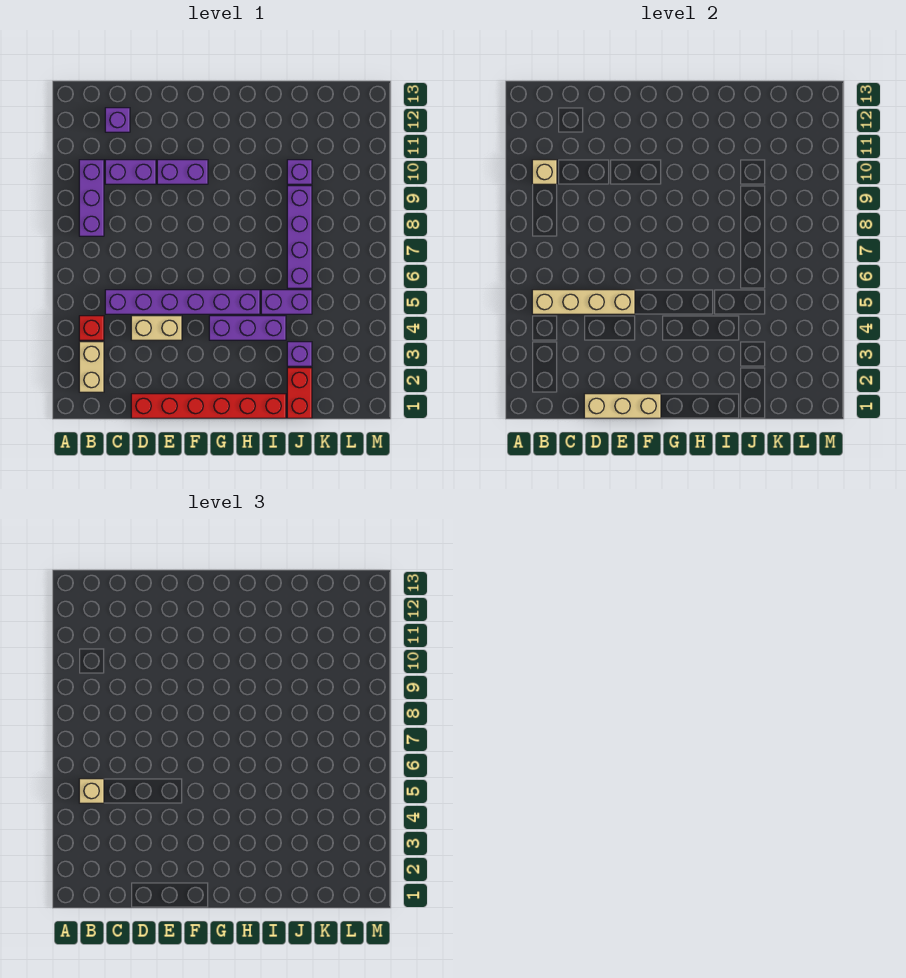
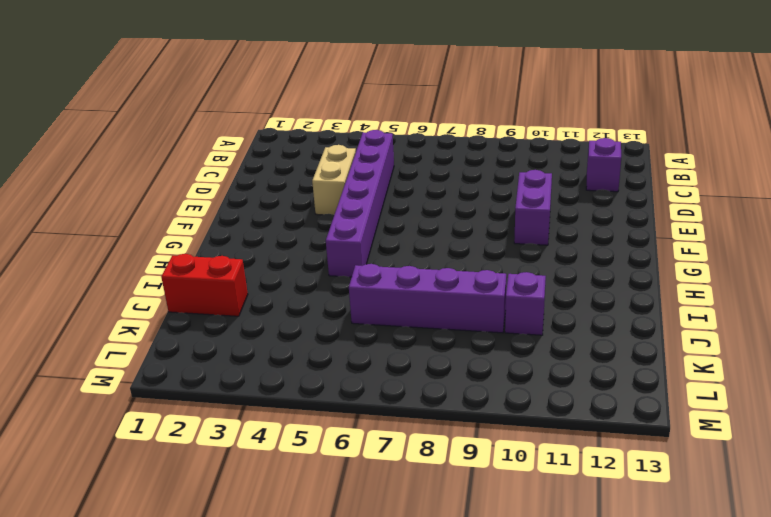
none -> tan brick B2:B3 level 1
none -> red brick B4 level 1
none -> purple brick B8:B10 level 1

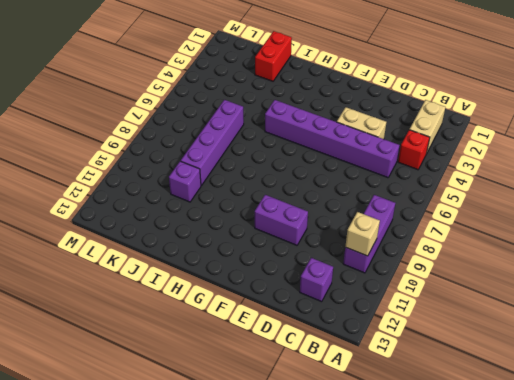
none -> purple brick C10:D10 level 1
none -> red brick D1:I1 level 1
none -> purple brick G4:I4 level 1

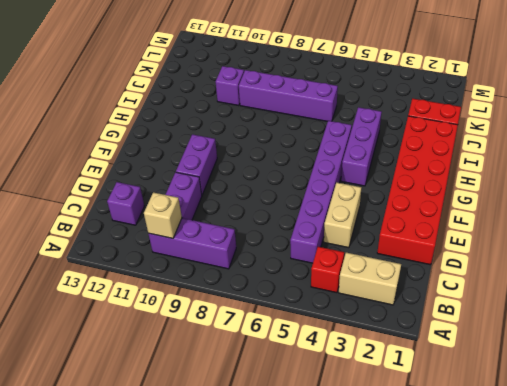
red brick D1:I2 level 1 -> red brick D1:I1 level 1
none -> purple brick I5:J5 level 1
none -> purple brick J3 level 1
none -> tan brick B5:E5 level 2

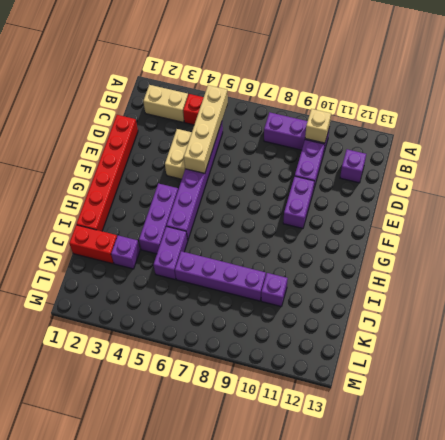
none -> tan brick D1:F1 level 2
none -> tan brick B5 level 3

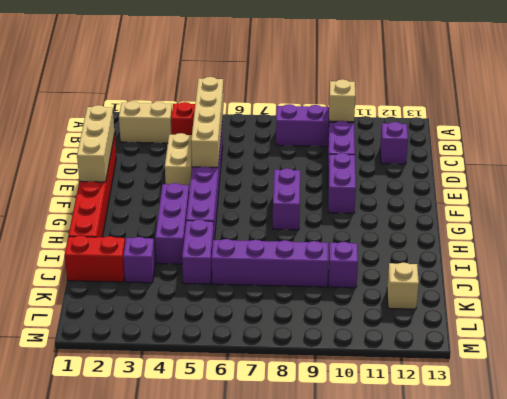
purple brick F8:G8 level 1 -> none
tan brick K12 level 1 -> tan brick B5 level 3

